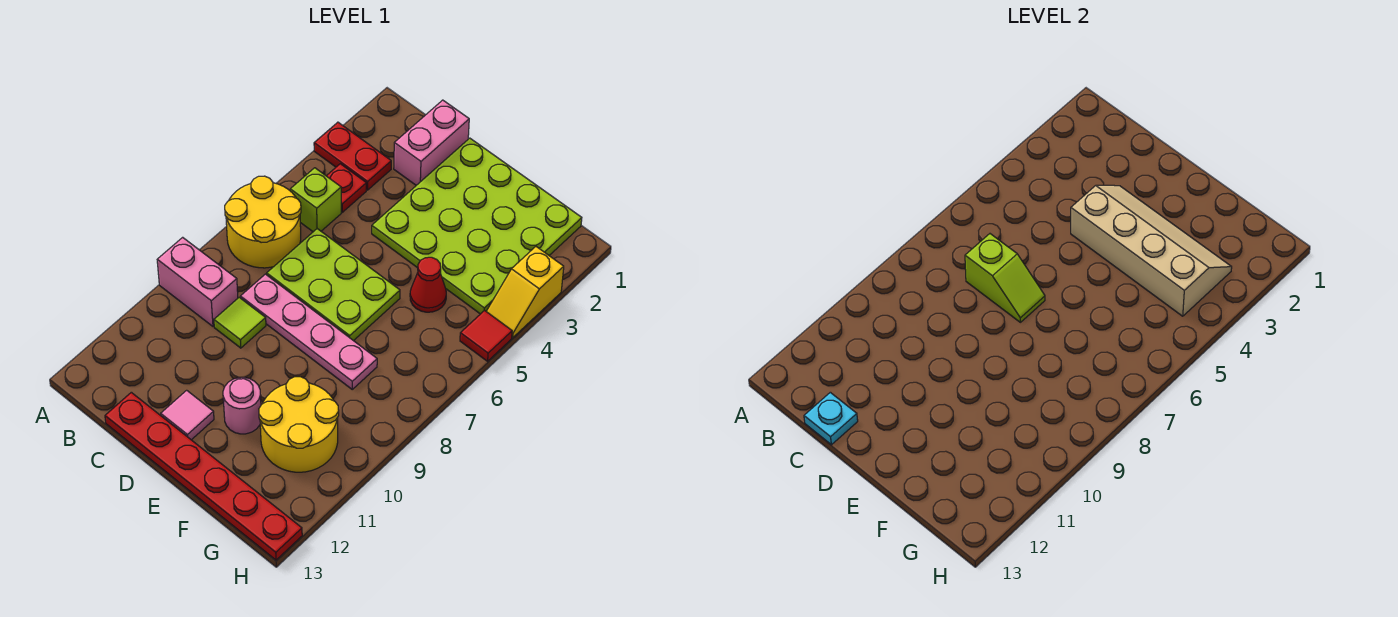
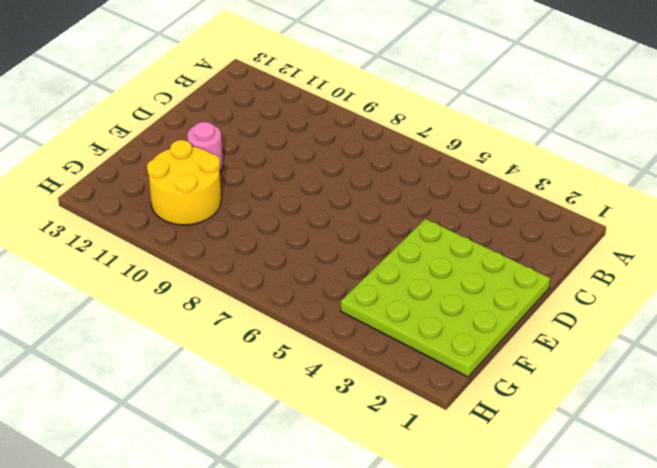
none -> red plate A3:B3 level 1
none -> yellow round brick A6:B7 level 1
none -> pink brick A9:B9 level 1

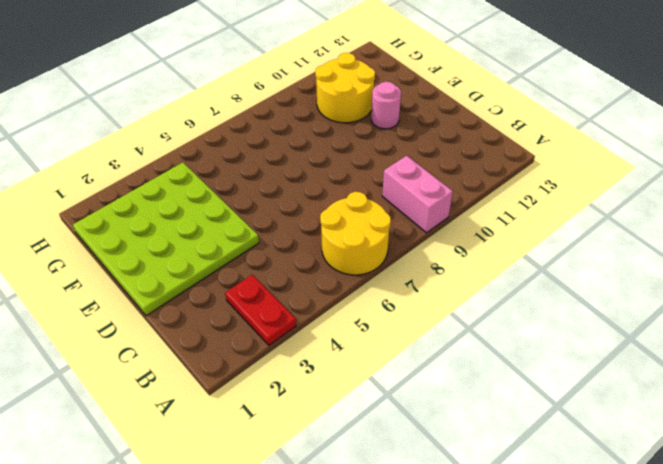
none -> red plate B4 level 1
none -> lime brick B5 level 1
none -> pink brick C1:C2 level 1

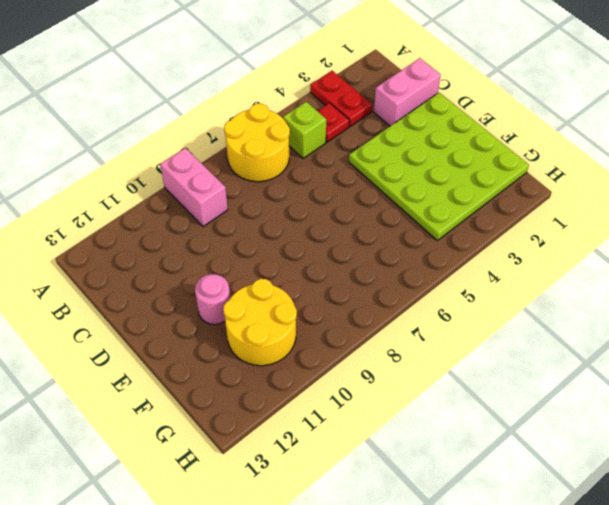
none -> lime plate C6:E7 level 1
none -> pink plate C8:F8 level 1
none -> lime tile C9 level 1

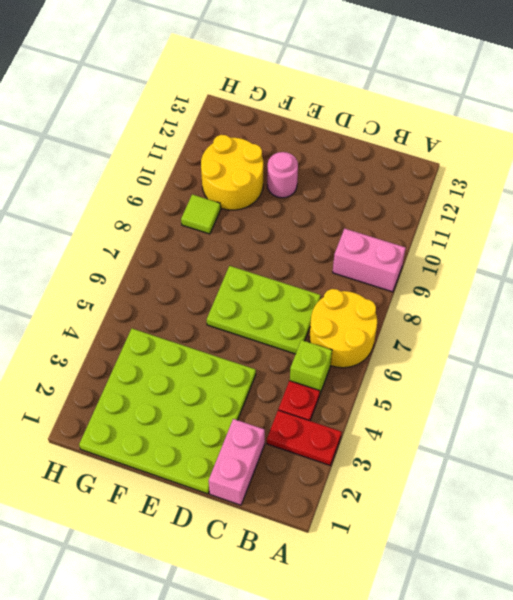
lime tile G9 level 1 -> lime tile C9 level 1
none -> pink plate C8:F8 level 1
none -> red plate C13:H13 level 1
none -> pink tile D12 level 1

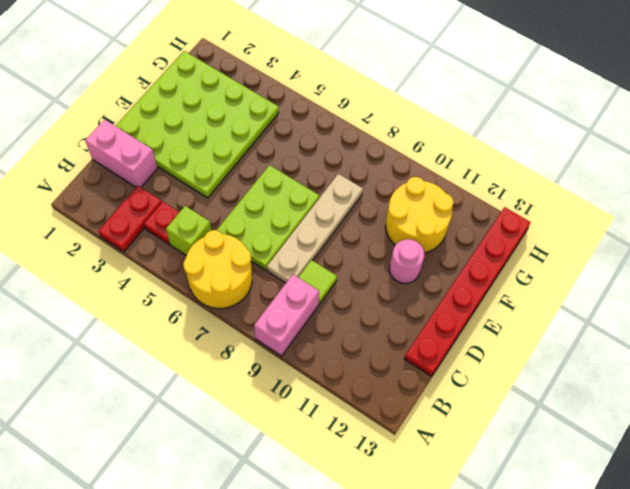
tan plate C8:F8 level 1 -> pink plate C8:F8 level 1
none -> pink tile D12 level 1
none -> red cone F5 level 1
none -> yellow slope H3:H4 level 1 top 3

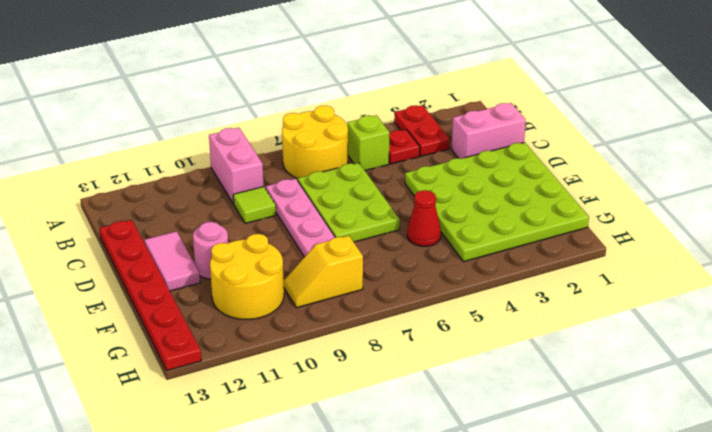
pink tile D12:E12 level 1 -> pink tile D12 level 1
yellow slope G8:G9 level 1 top 8 -> yellow slope H3:H4 level 1 top 3
none -> red tile H5 level 1
none -> lime slope C7:D7 level 2 top C
none -> cyan plate C13 level 2

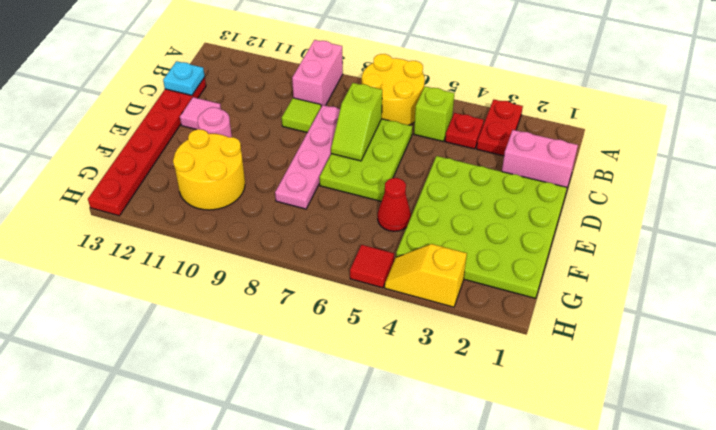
none -> tan slope D3:G4 level 2 top 4

